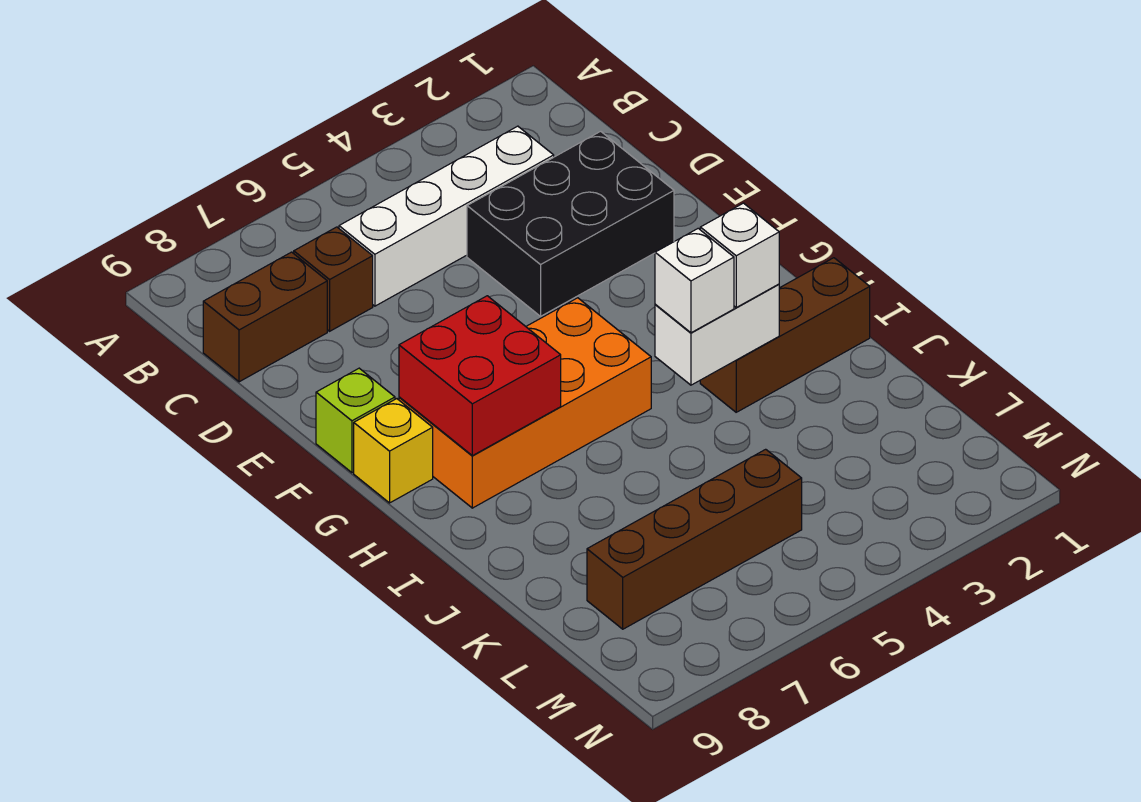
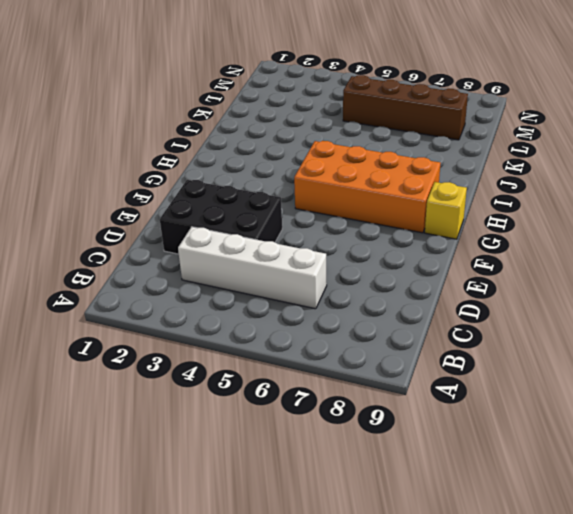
none -> brown brick C7 level 1
none -> brown brick C8:C9 level 1
none -> lime brick F9 level 1

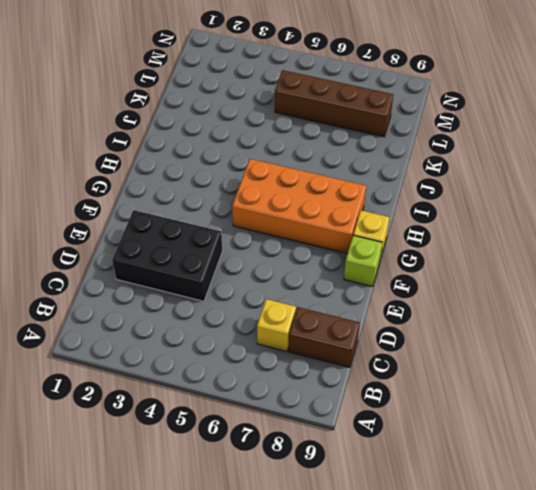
yellow brick C7 level 1 -> brown brick C7 level 1
none -> white brick C3:C6 level 1
none -> brown brick I1:I3 level 1
none -> red brick G7:H8 level 2

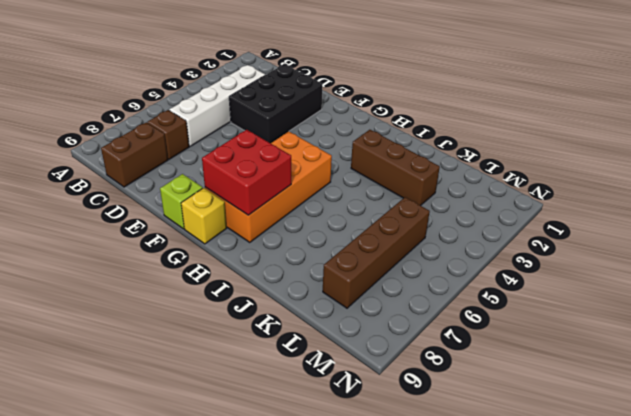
brown brick I3:K3 level 1 -> brown brick I1:I3 level 1
none -> white brick I3:I4 level 2
none -> white brick I3 level 3
none -> white brick I4 level 3

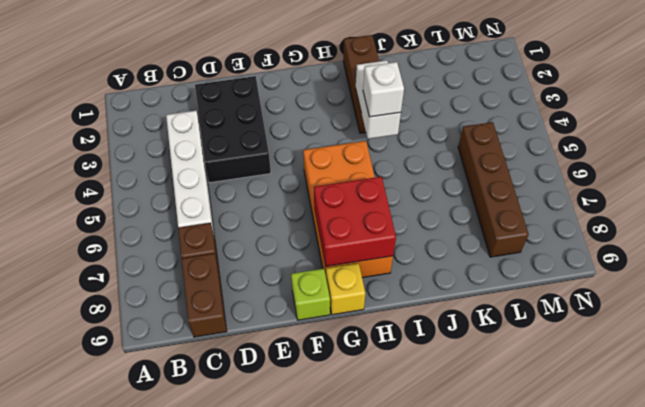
none -> white brick I3 level 3

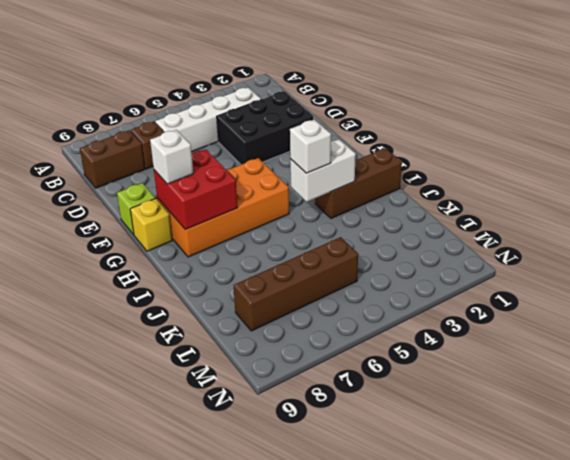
white brick G8 level 3 -> white brick I3 level 3

